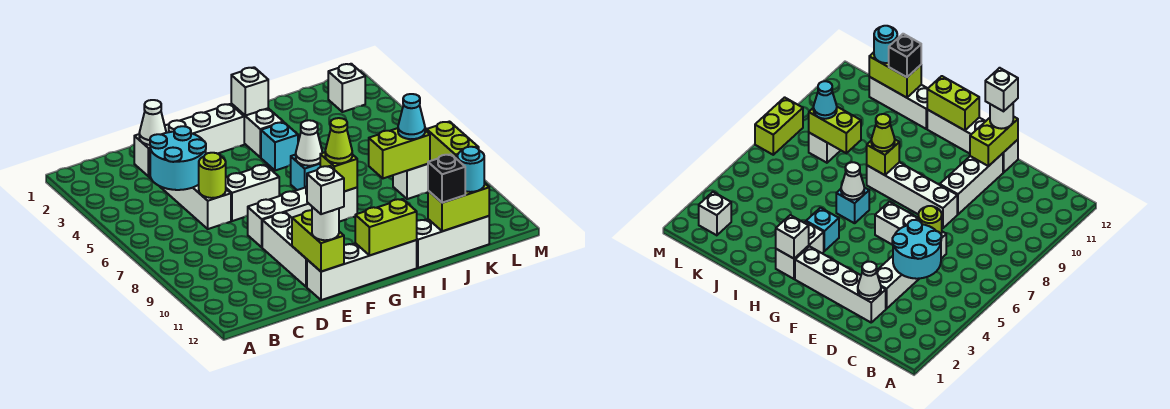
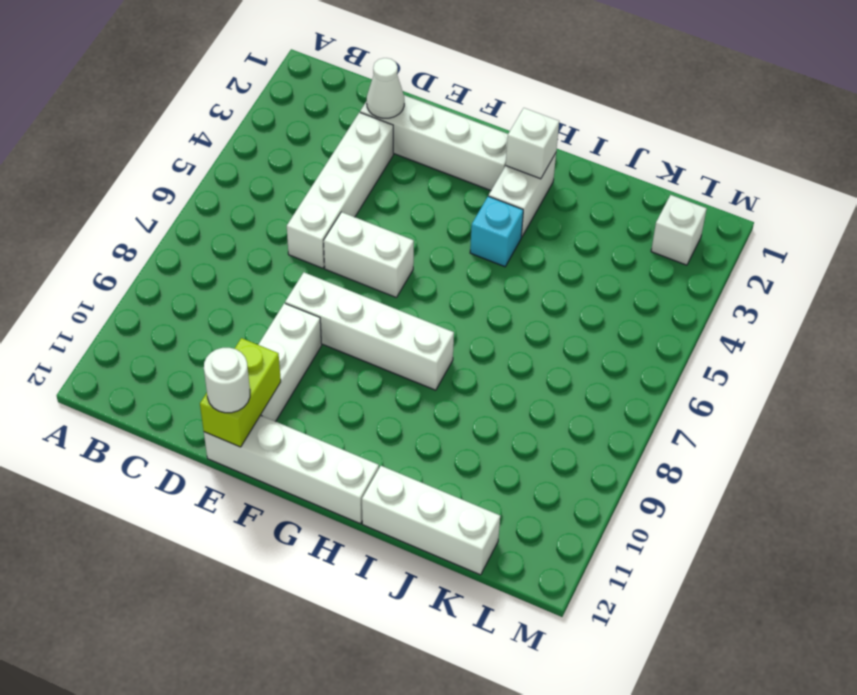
none -> cyan brick H6 level 1
none -> white brick K8 level 1
none -> lime brick M7:M8 level 1

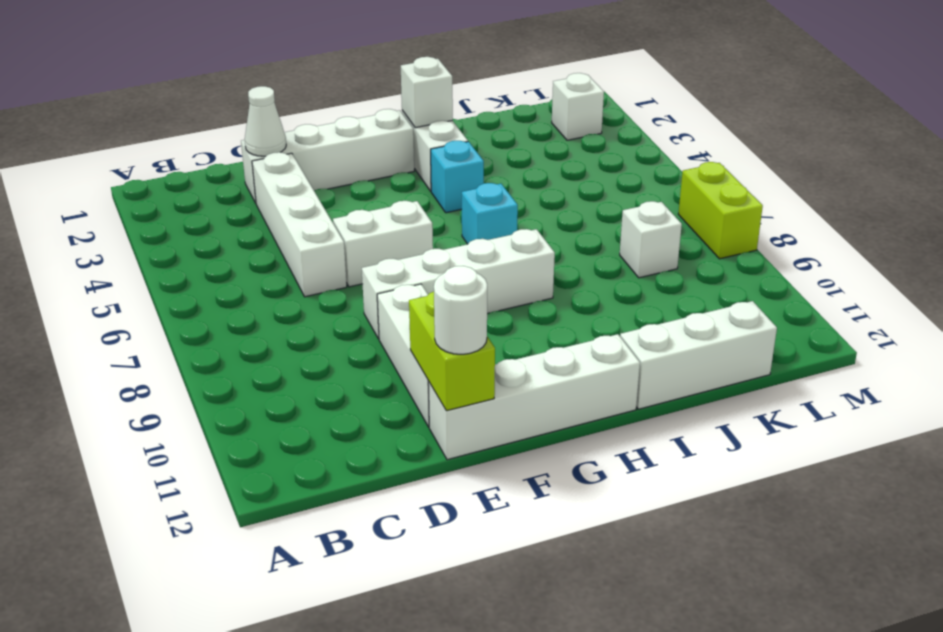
none -> cyan round brick C4:D5 level 2
none -> lime round brick D6 level 2
none -> lime brick G12:H12 level 2

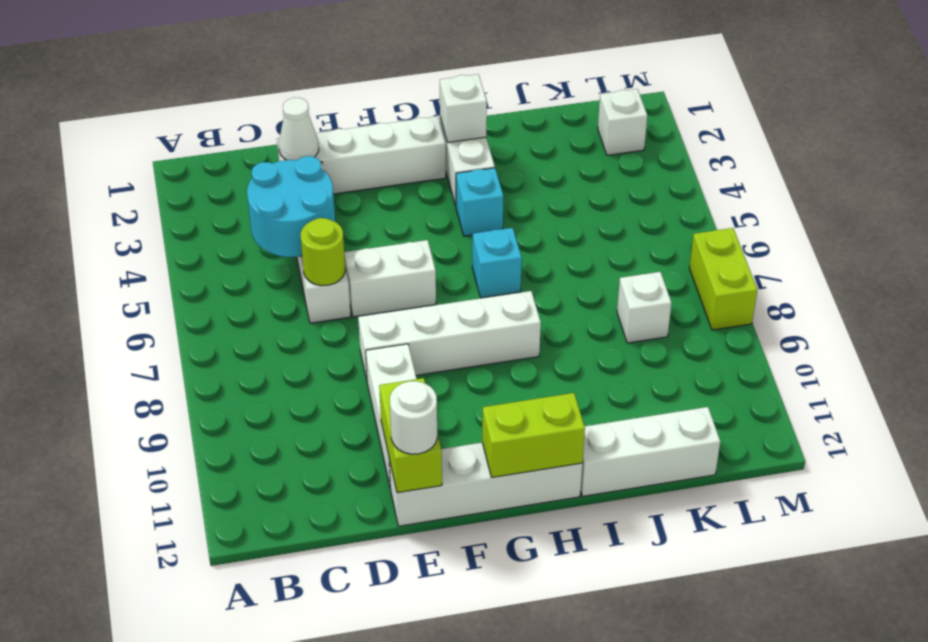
none -> white cone H6 level 2
none -> lime brick H8 level 2
none -> lime brick J8:K8 level 2

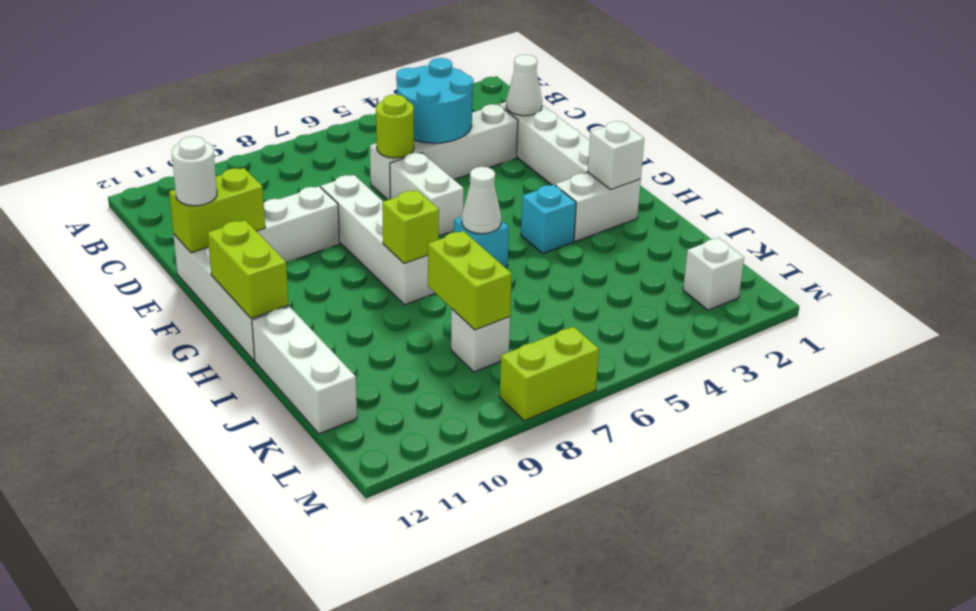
none -> lime brick J12:K12 level 2
none -> lime cone H8 level 3
none -> black brick J12 level 3

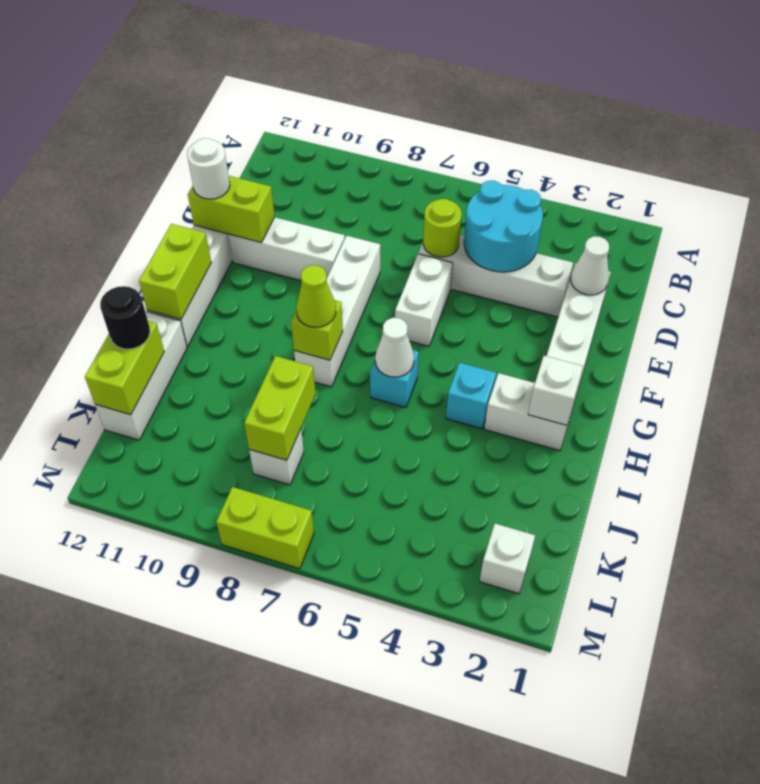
black round brick J12 level 3 -> black brick J12 level 3
none -> cyan cone K8 level 3
none -> cyan round brick K12 level 3
none -> white brick E12 level 4

